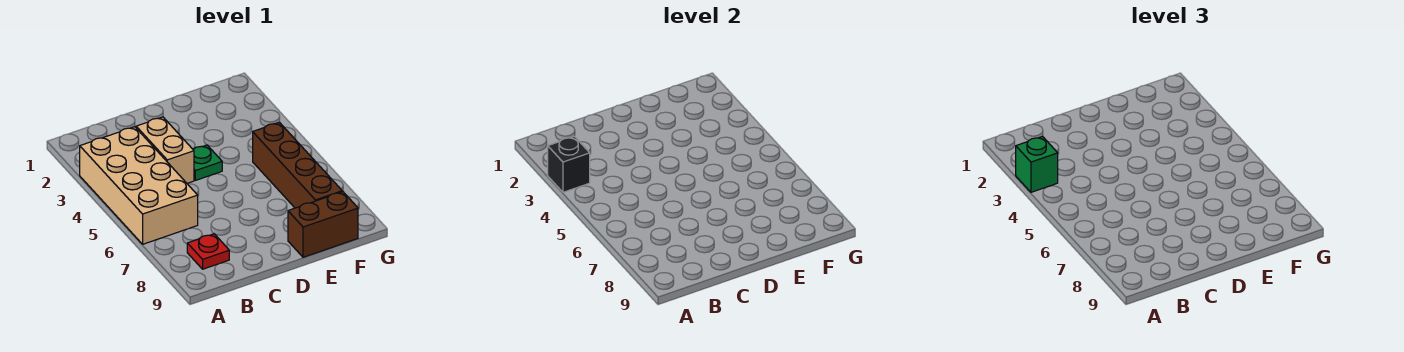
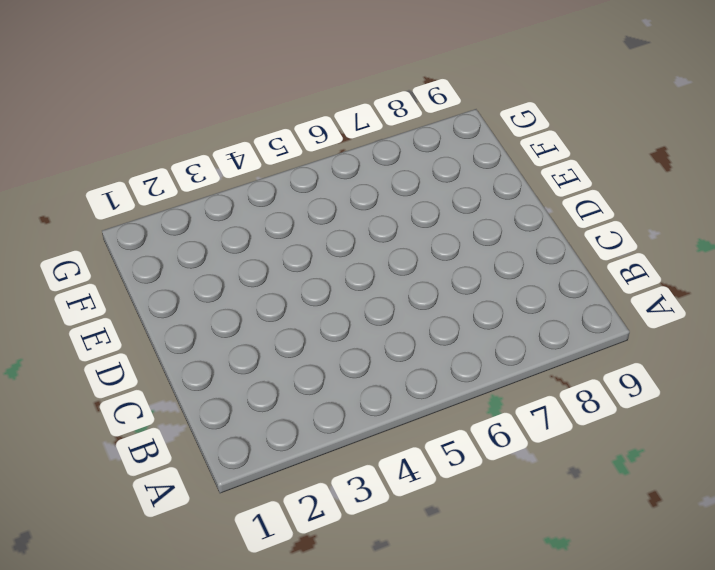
none -> tan brick A3:B6 level 1
none -> red plate B8 level 1

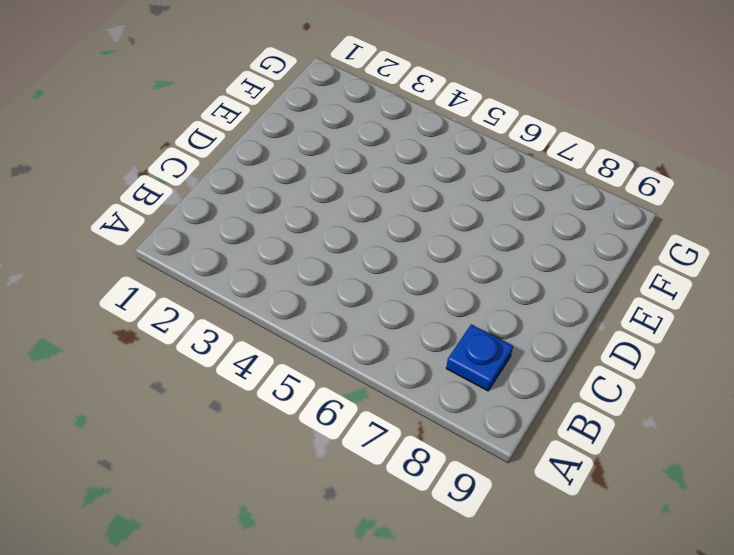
blue plate B8 level 1 -> red plate B8 level 1
none -> tan brick A3:B6 level 1
none -> tan brick C3:C4 level 1

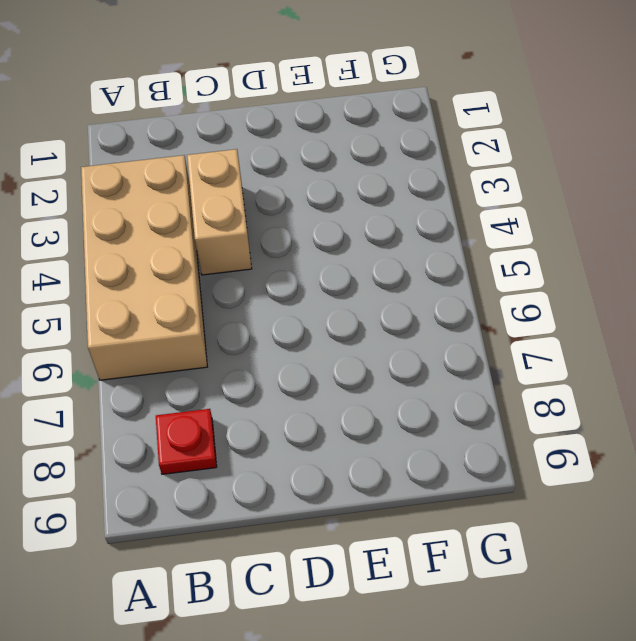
none -> green plate D4 level 1
none -> brown brick E9:F9 level 1

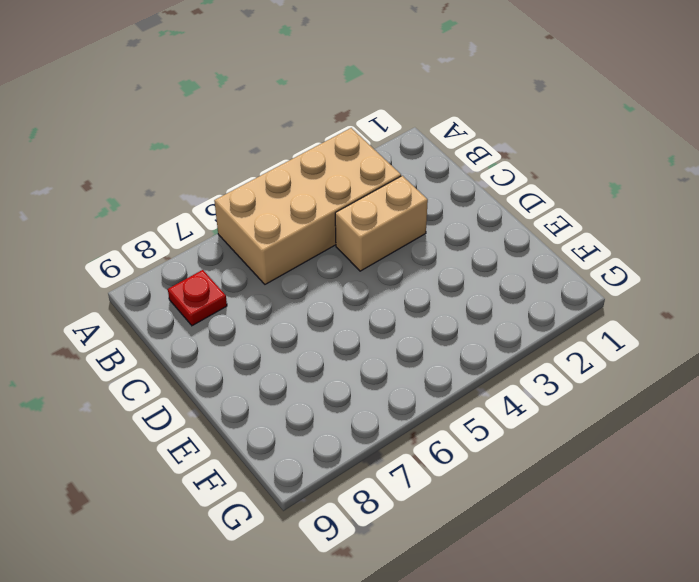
none -> green plate D4 level 1
none -> brown brick E9:F9 level 1

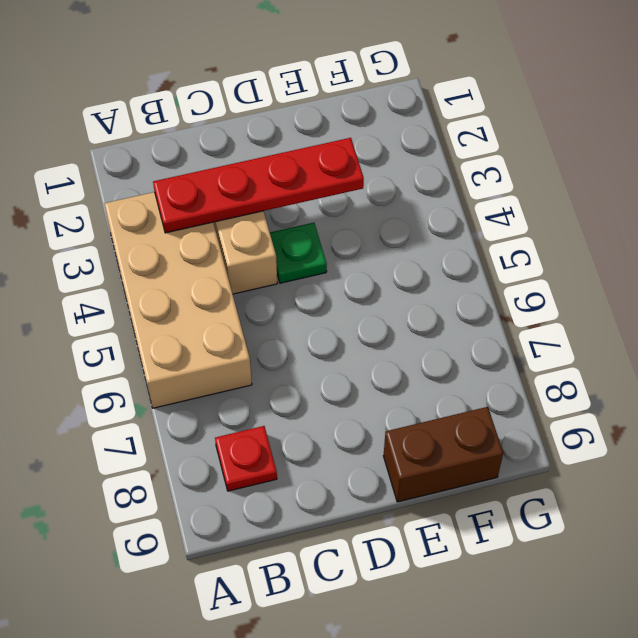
red plate B3:E3 level 2 -> none
none -> brown brick F5:F8 level 1
none -> black brick A3 level 2

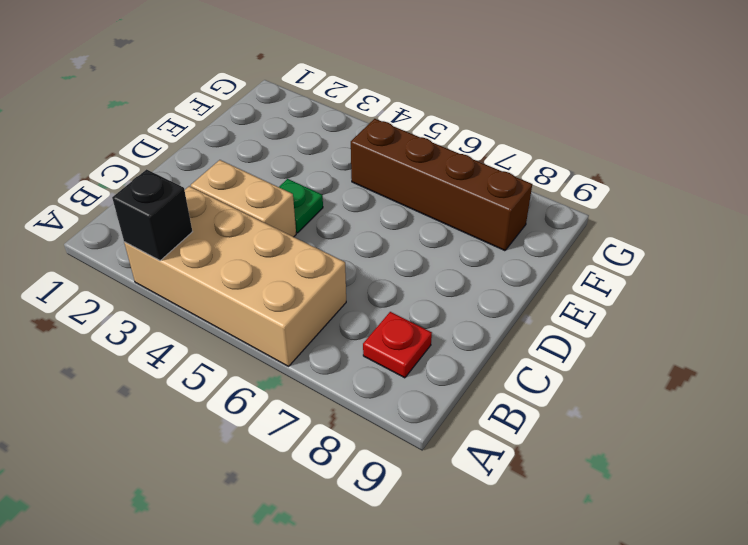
none -> brown brick E9:F9 level 1
none -> green brick A3 level 3

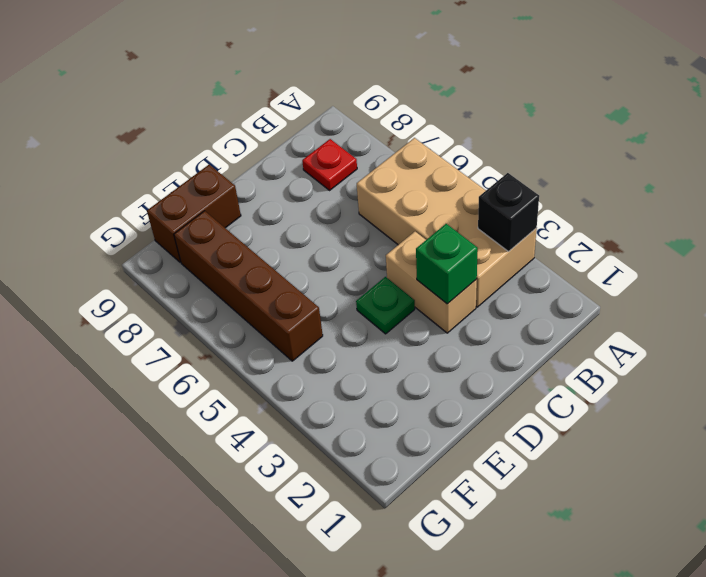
green brick C3 level 2 -> green brick A3 level 3

